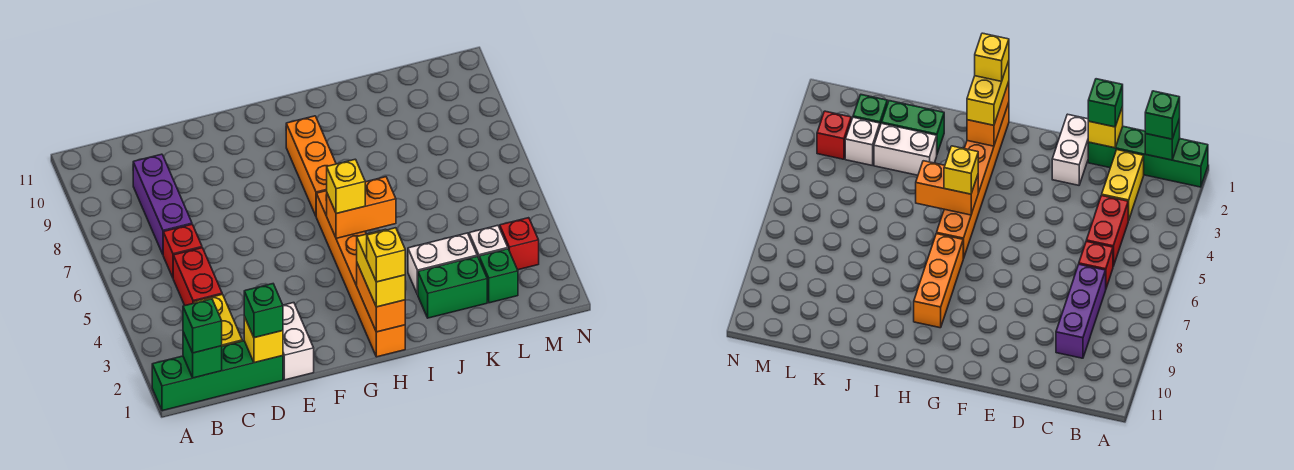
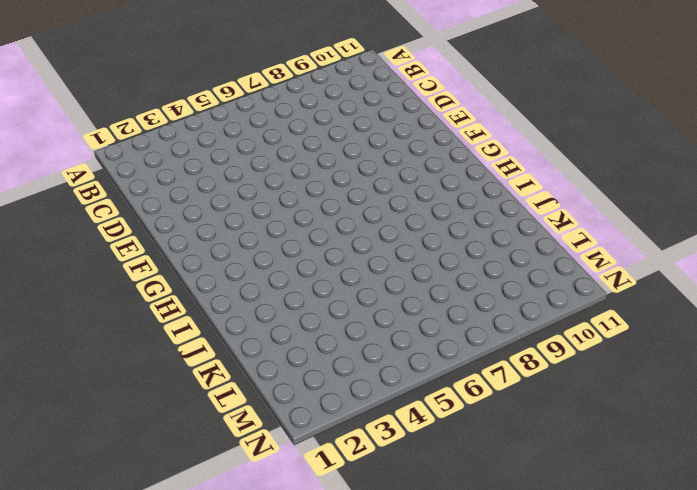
none -> green brick A1:D1 level 1
none -> yellow brick C2:C3 level 1
none -> red brick C4:C5 level 1

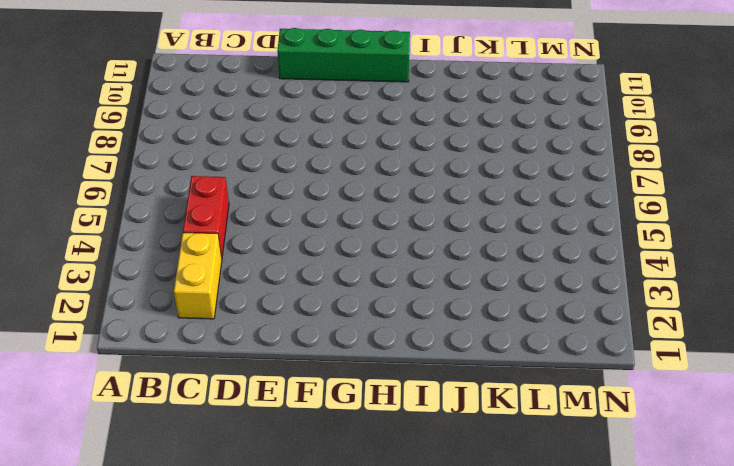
green brick E11:H11 level 1 -> green brick A1:D1 level 1
none -> red brick C6 level 1
none -> purple brick C7:C9 level 1
none -> white brick E1:E2 level 1

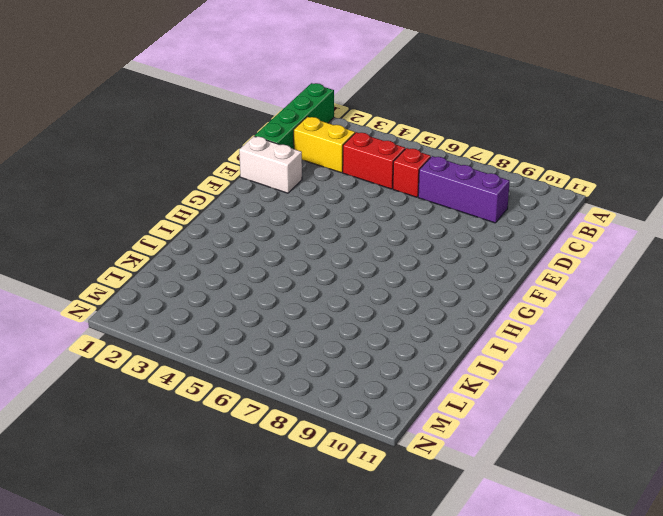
none -> orange brick H1:H6 level 1
none -> orange brick H7:H9 level 1
none -> green brick J2:K2 level 1

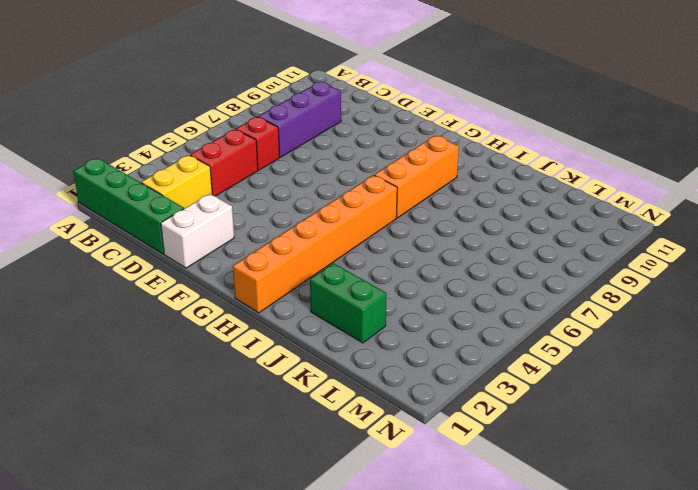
none -> white brick J3:K3 level 1
none -> green brick L2 level 1
none -> white brick L3 level 1

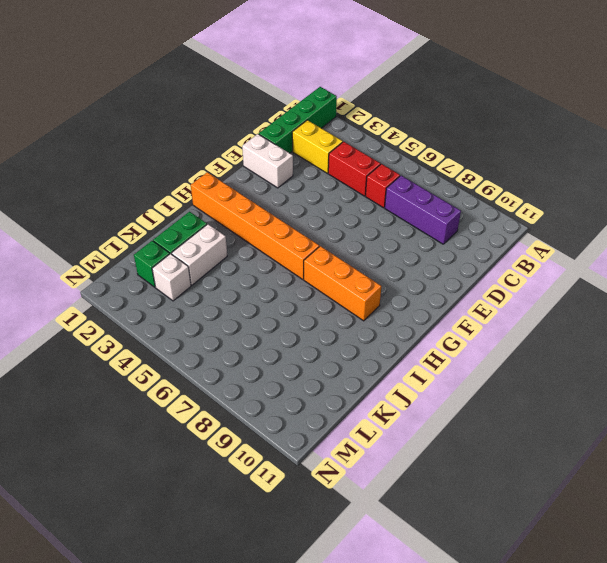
none -> red brick M3 level 1
none -> green brick B1 level 2
none -> yellow brick D1 level 2

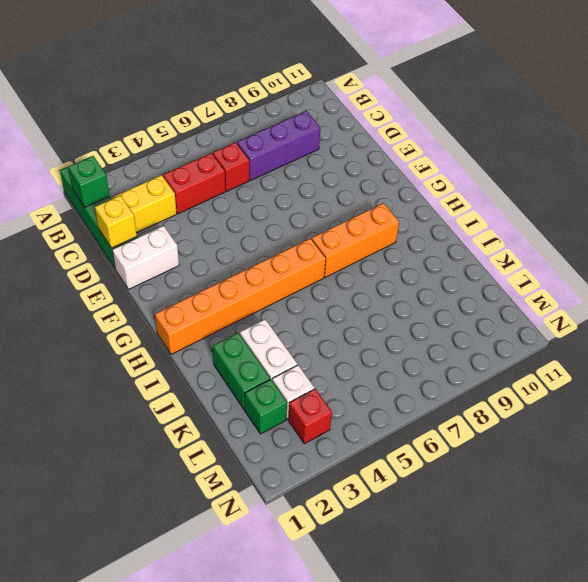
none -> orange brick H1:H2 level 2
none -> orange brick H5:I5 level 2
none -> green brick B1 level 3

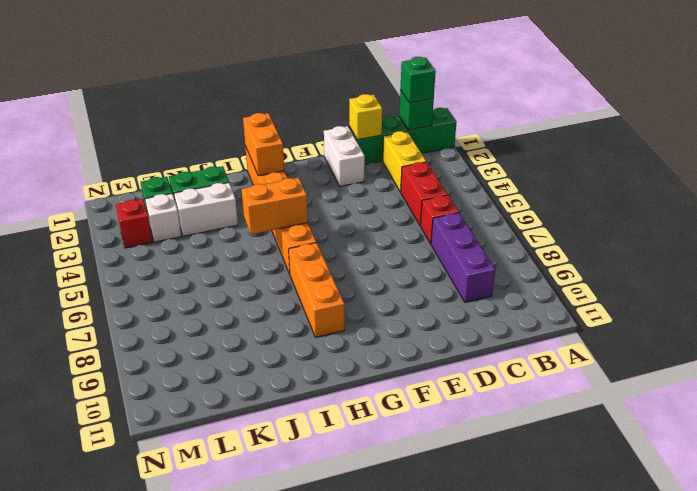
none -> green brick D1 level 3
none -> yellow brick H1:H2 level 3
none -> yellow brick H5 level 3

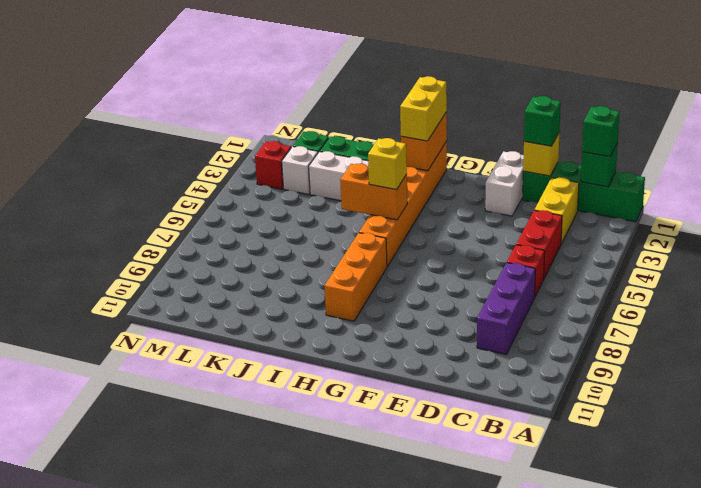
none -> yellow brick H1 level 4

